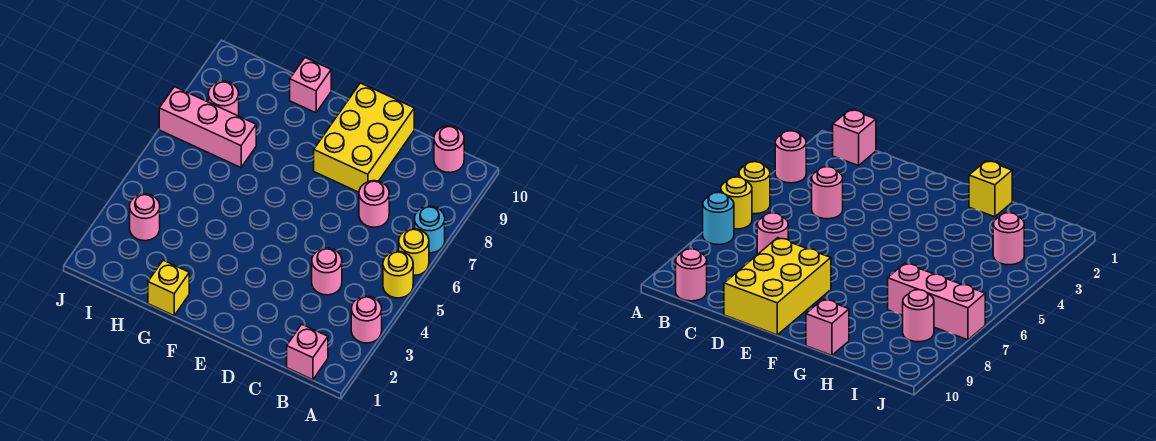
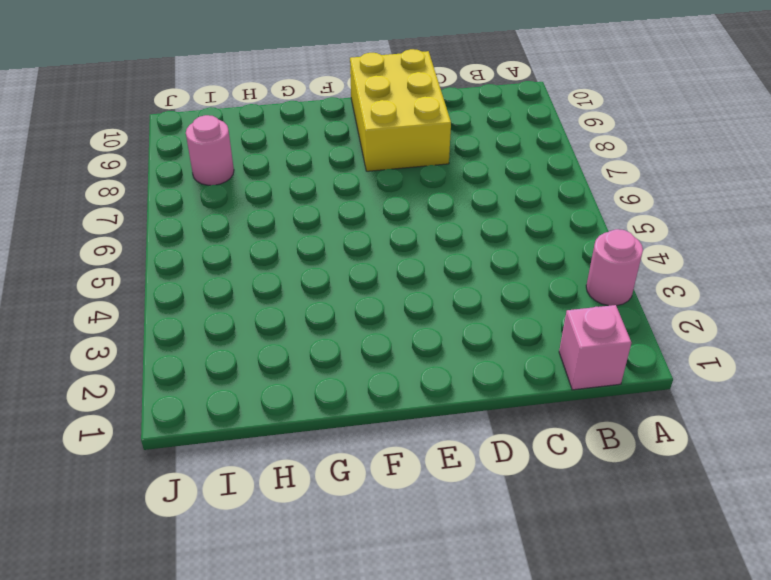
none -> yellow round brick A5 level 1
none -> yellow round brick A6 level 1
none -> cyan round brick A7 level 1

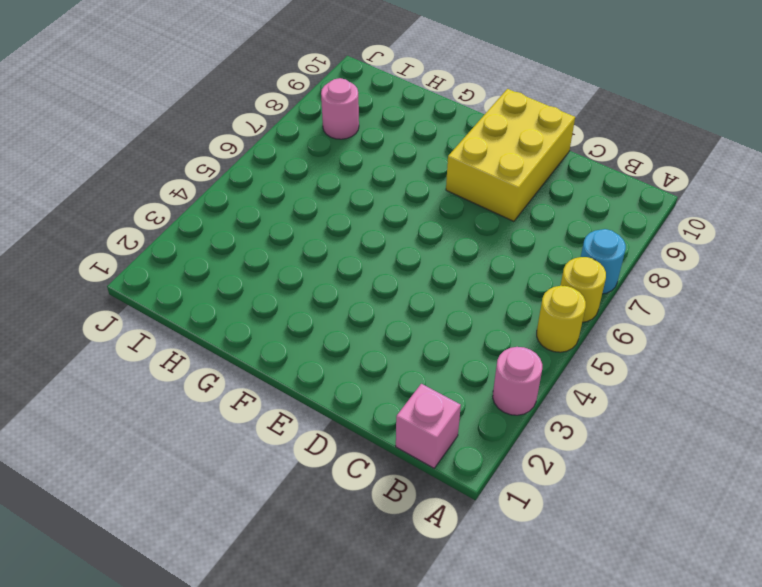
none -> pink round brick B10 level 1
none -> pink round brick C4 level 1
none -> pink round brick C7 level 1

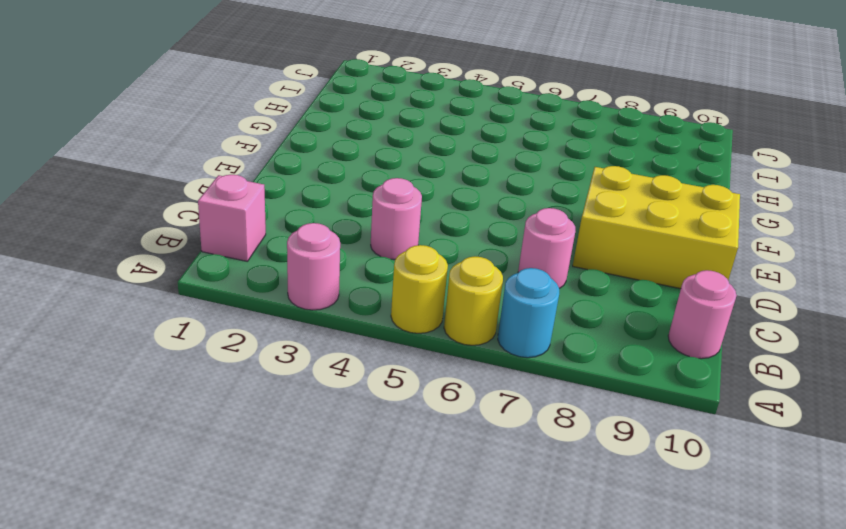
none -> yellow brick G1 level 1
none -> pink brick G10 level 1
none -> pink brick H7:J7 level 1

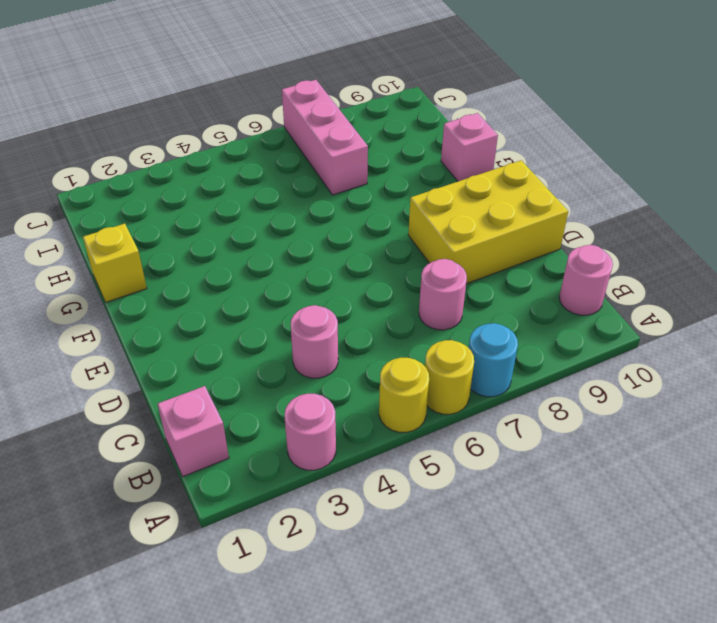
none -> pink round brick I3 level 1
none -> pink round brick I8 level 1

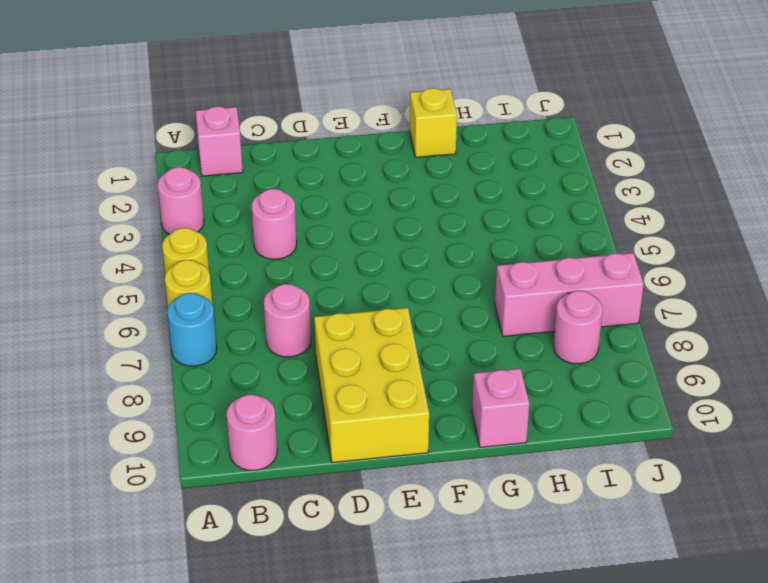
none -> pink round brick I3 level 1

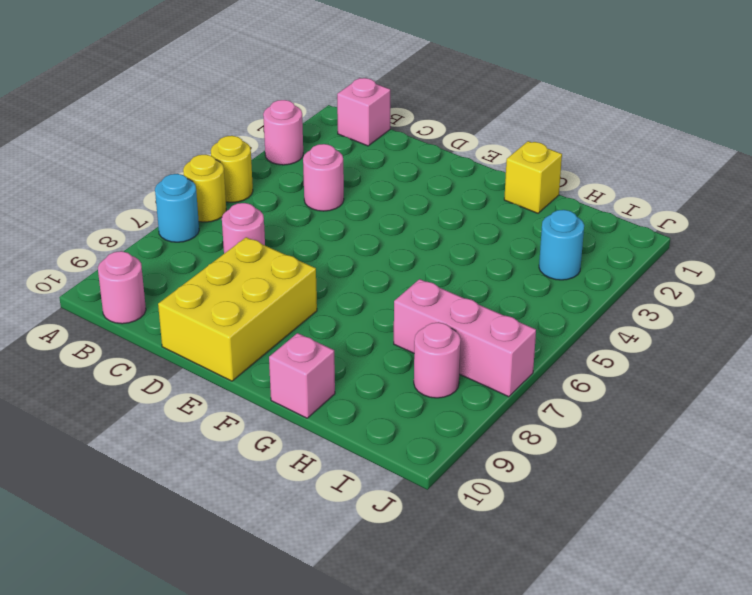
cyan round brick I3 level 1 -> pink round brick I3 level 1

